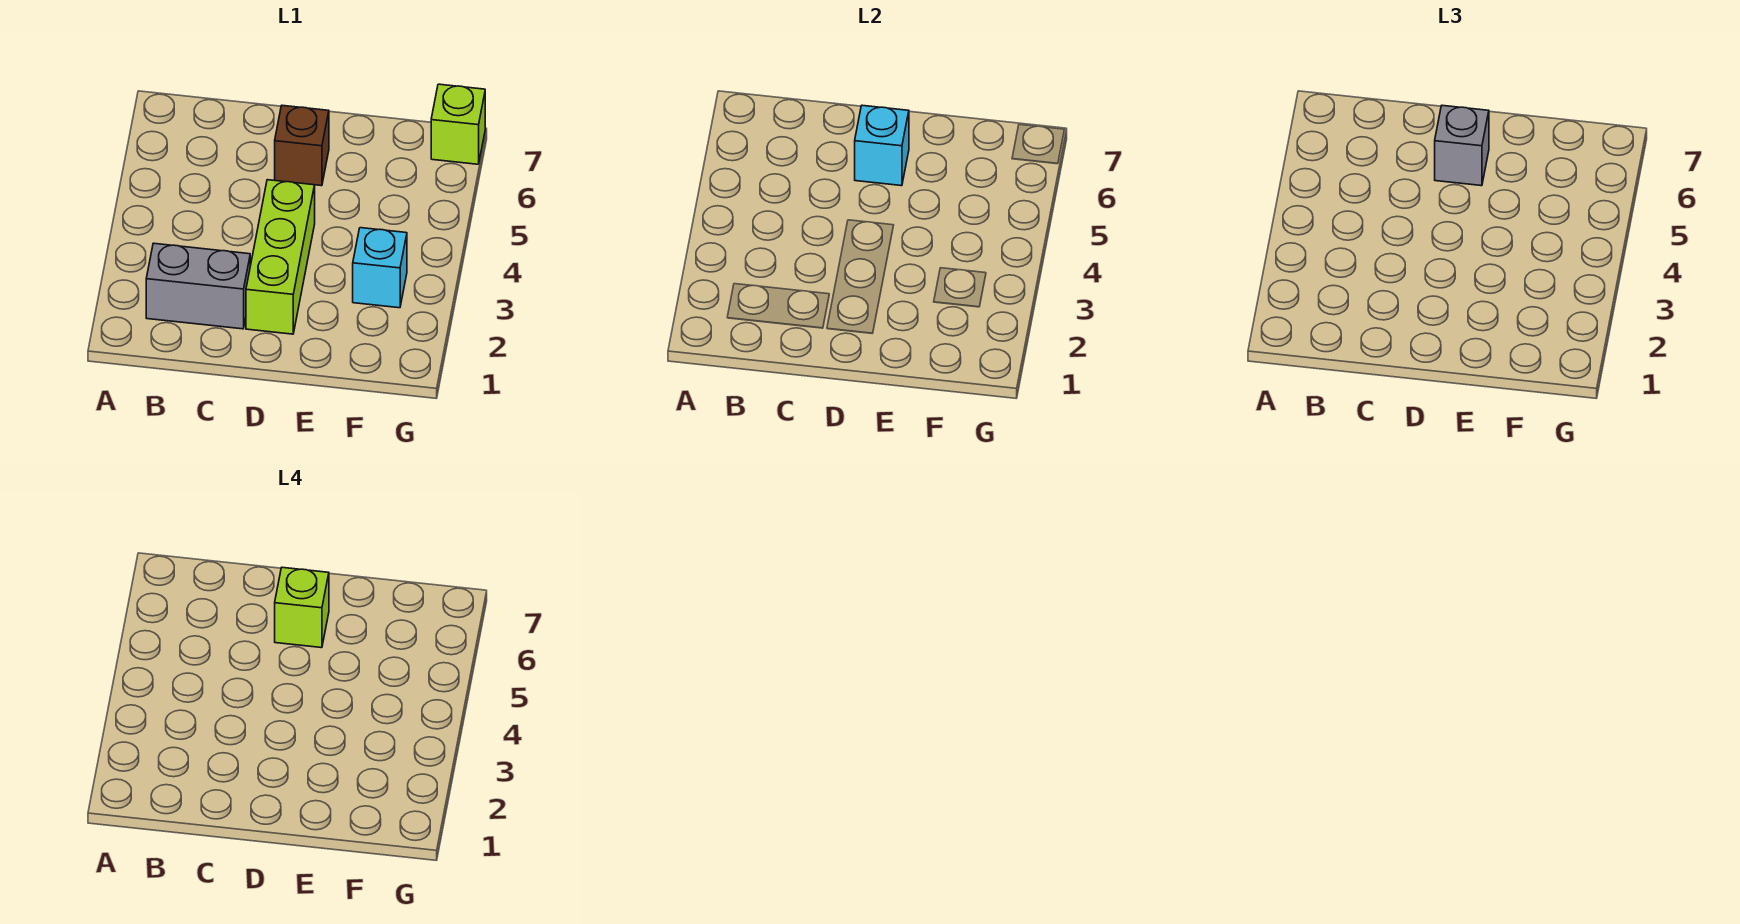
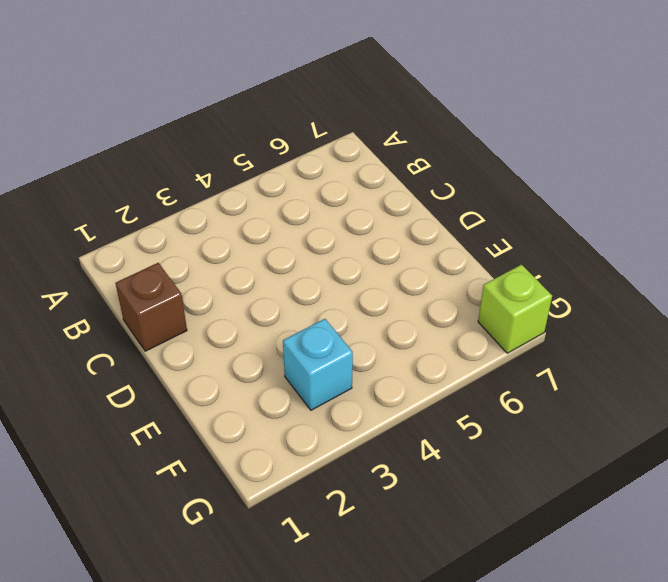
brown brick C1 level 1 -> brown brick D6 level 1
none -> grey brick B2:C2 level 1
none -> lime brick D2:D4 level 1

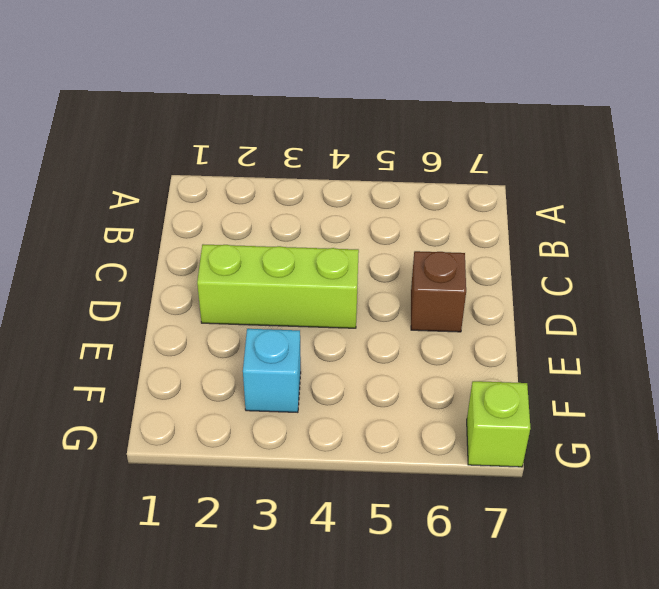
none -> grey brick B2:C2 level 1
none -> cyan brick D6 level 2

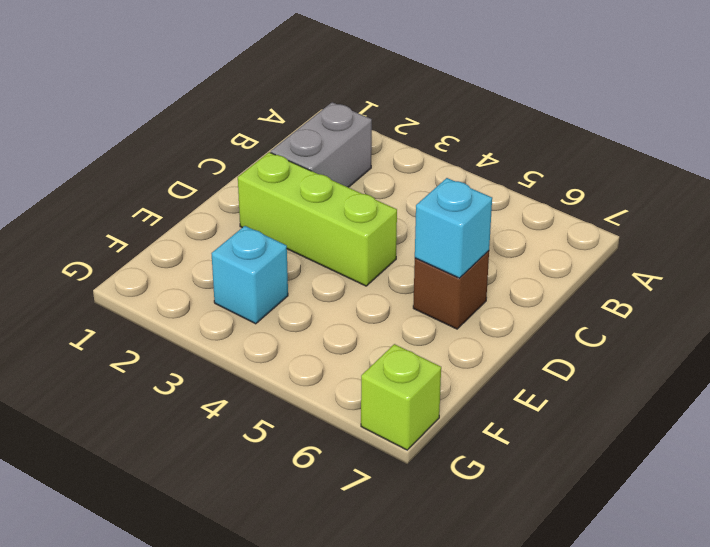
none -> grey brick D6 level 3
none -> lime brick D6 level 4

